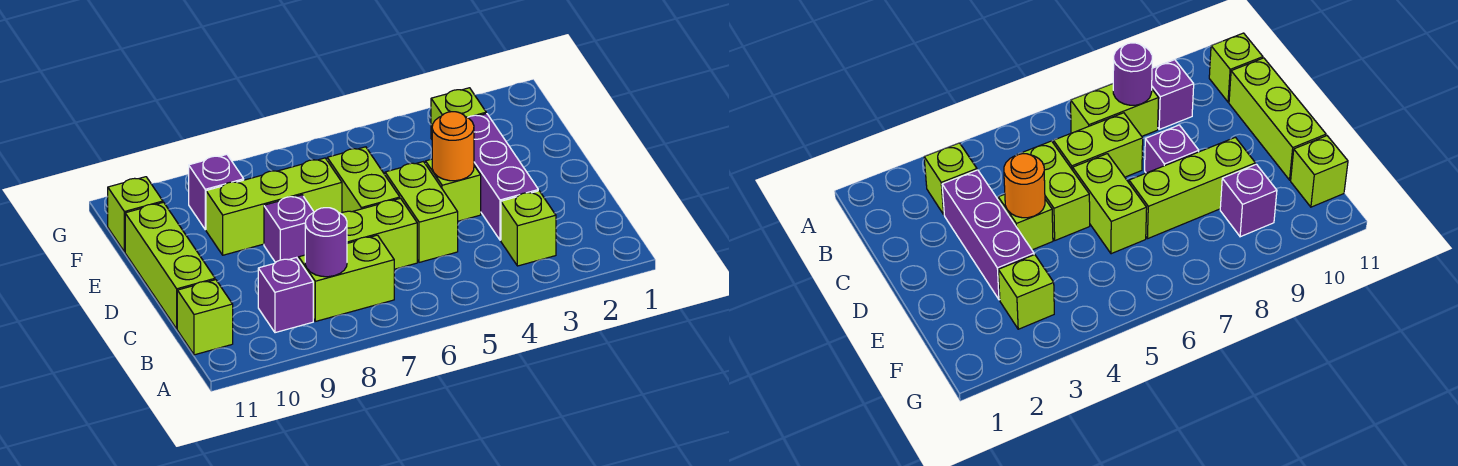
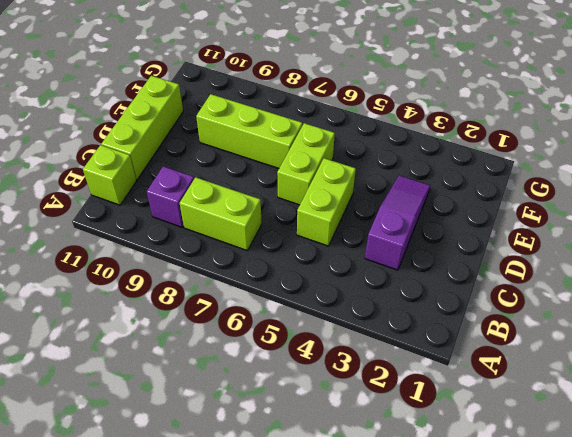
purple slope C3:E3 level 1 top C -> purple brick C3:E3 level 1
none -> lime brick B3 level 1
none -> lime brick C6:C7 level 1
none -> lime brick D4 level 1

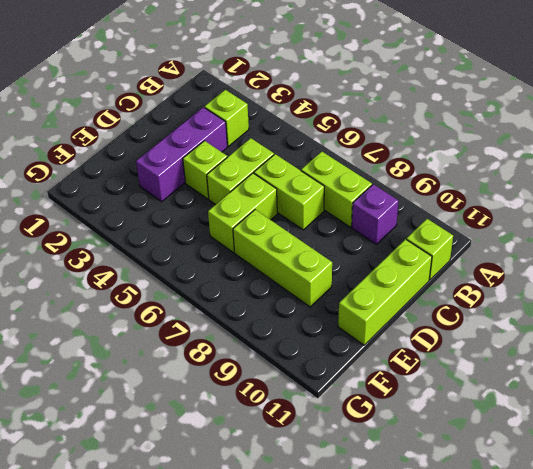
none -> purple brick D8 level 1
none -> lime brick F3 level 1
none -> purple brick F9 level 1

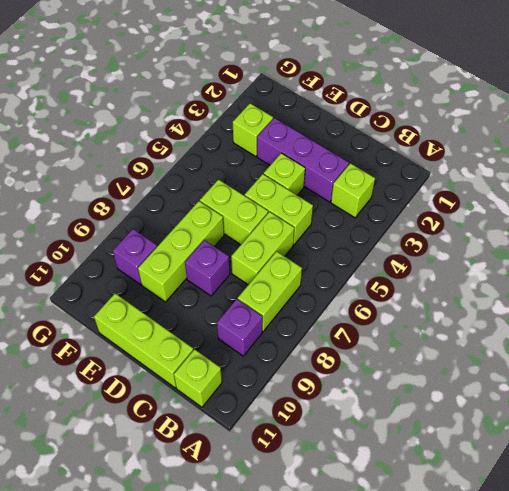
none -> lime brick F11 level 1
none -> purple round brick B8 level 2
none -> orange round brick D4 level 2

